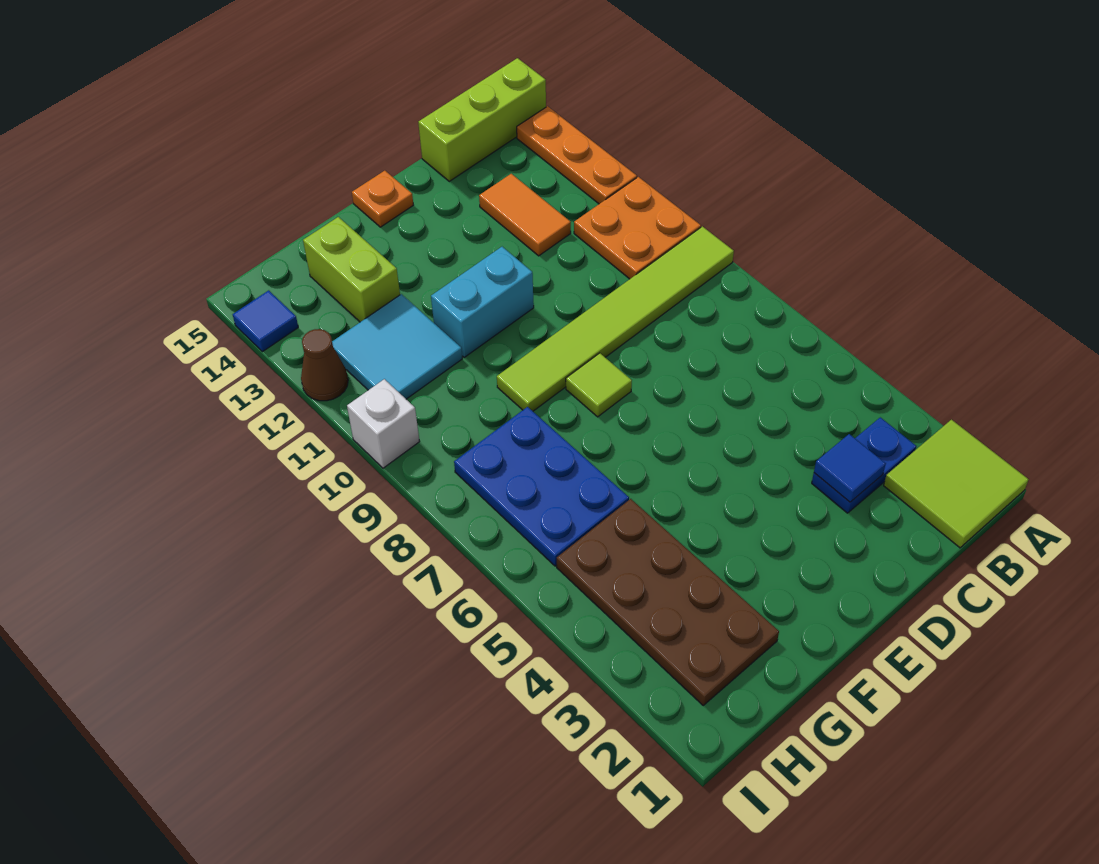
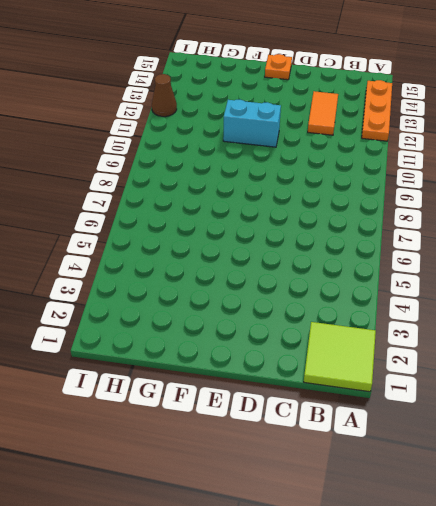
none -> lime tile A9:F9 level 1
none -> orange plate A10:B11 level 1
none -> lime brick A15:C15 level 1

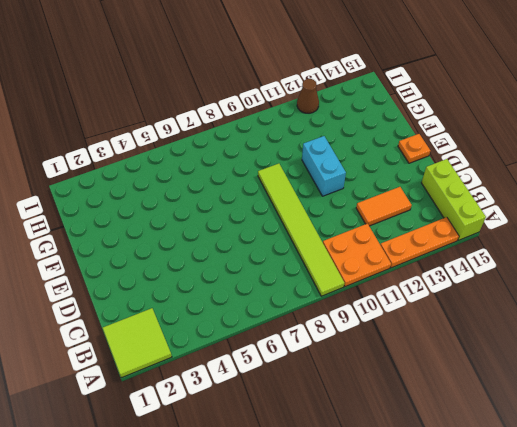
none -> blue plate B3:C3 level 1
none -> lime tile E8 level 1
none -> brown plate G2:H5 level 1

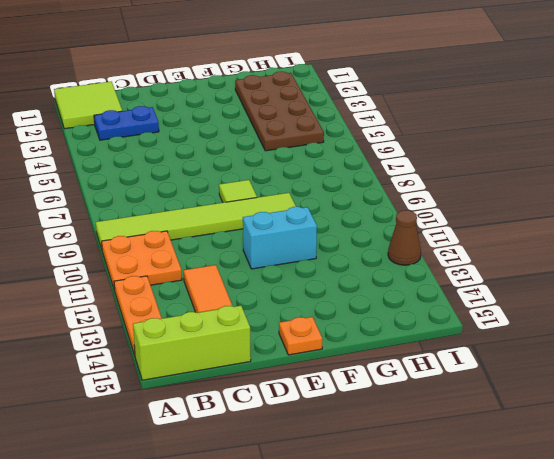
none -> blue plate G6:H8 level 1
none -> cyan tile G11:H12 level 1
none -> lime brick G13:G14 level 1

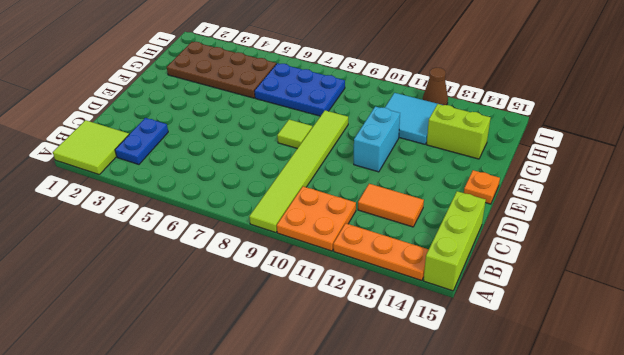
none -> white brick I10 level 1
none -> blue tile I14 level 1
none -> blue tile C3 level 2

